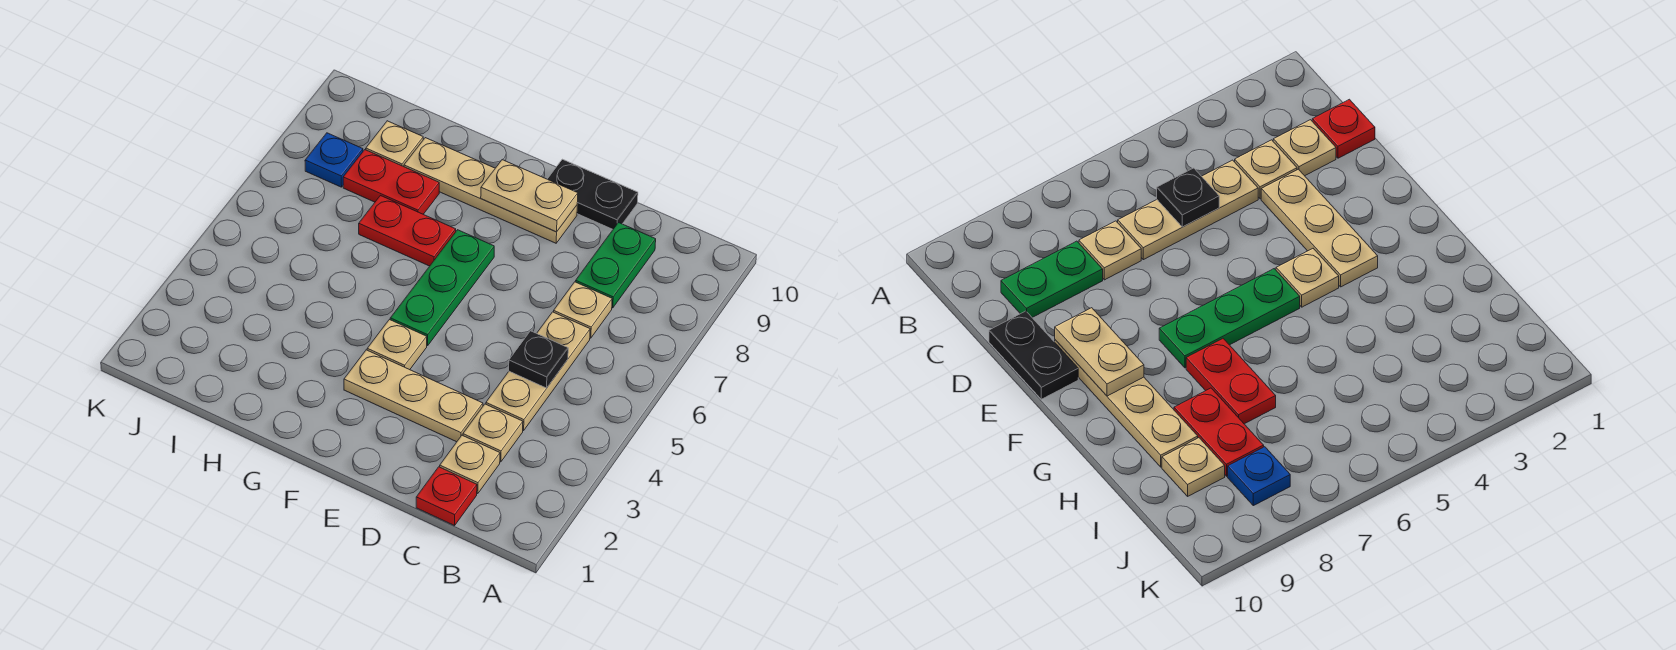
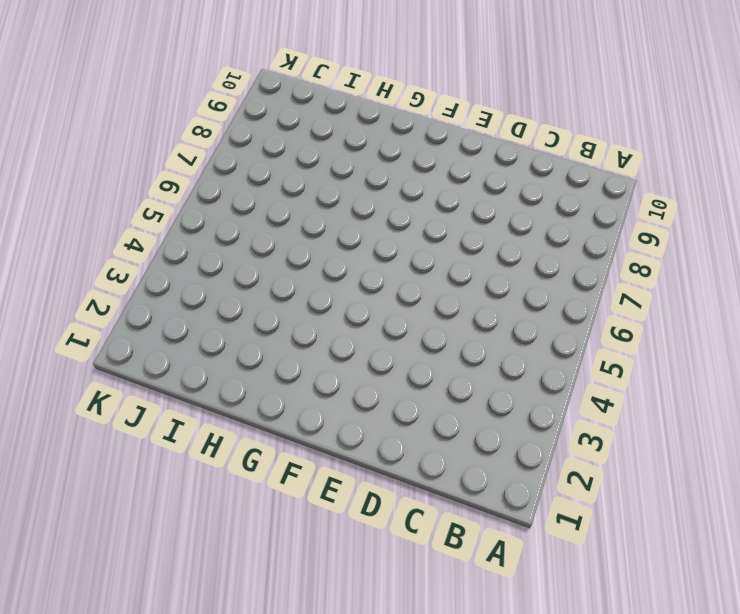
none -> red plate C1 level 1
none -> tan plate C2 level 1
none -> tan plate C3 level 1

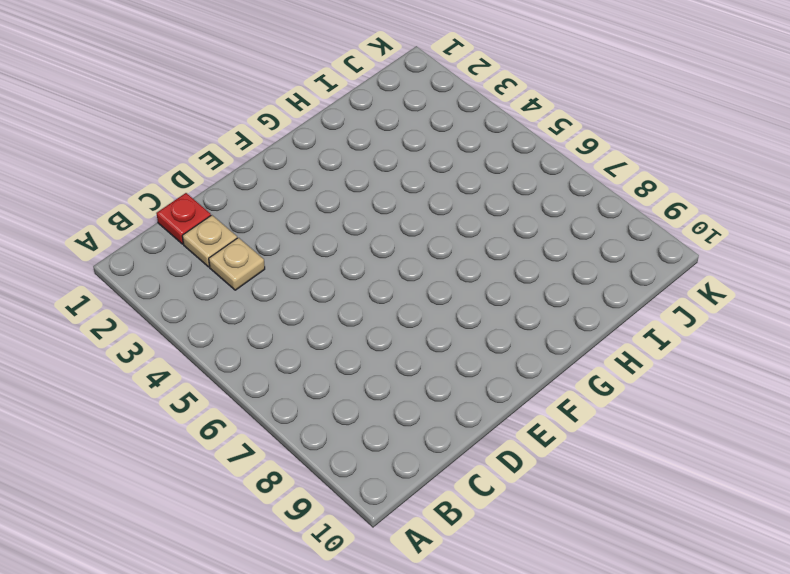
none -> tan plate C4:C6 level 1
none -> tan plate C7 level 1
none -> green plate C8:C9 level 1

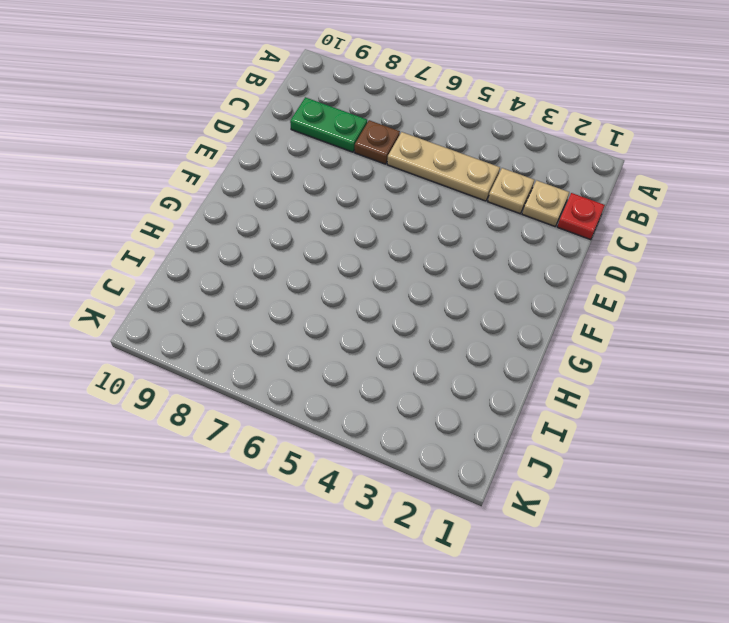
brown plate C7 level 1 -> tan plate C7 level 1
none -> tan plate D3:F3 level 1
none -> black plate D10:E10 level 1
none -> tan plate E9:H9 level 1

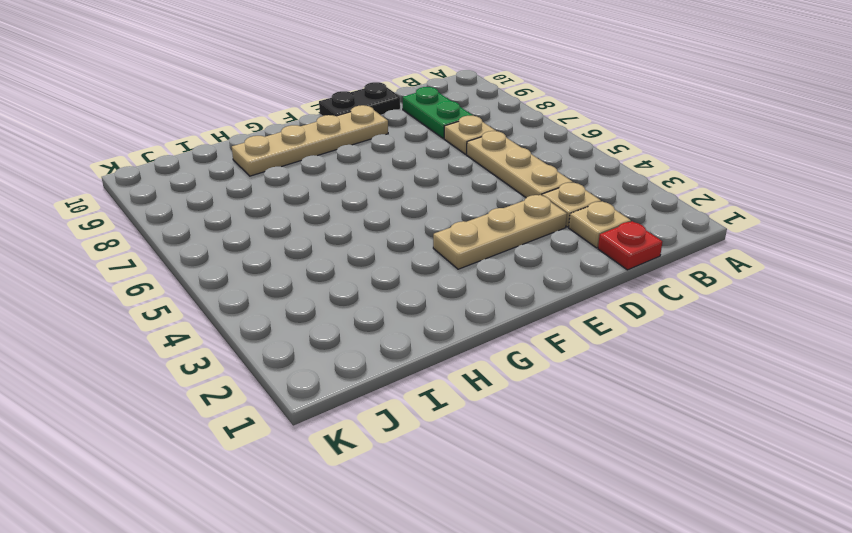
none -> tan plate F4 level 1
none -> green plate F5:F7 level 1
none -> red plate G7:H7 level 1

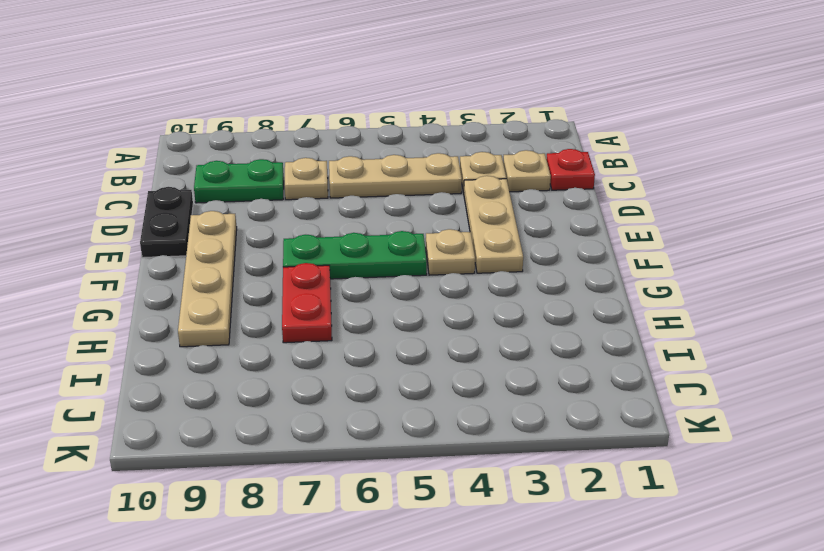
none -> red plate H8:I8 level 1
none -> tan plate I9 level 1
none -> blue plate J8 level 1

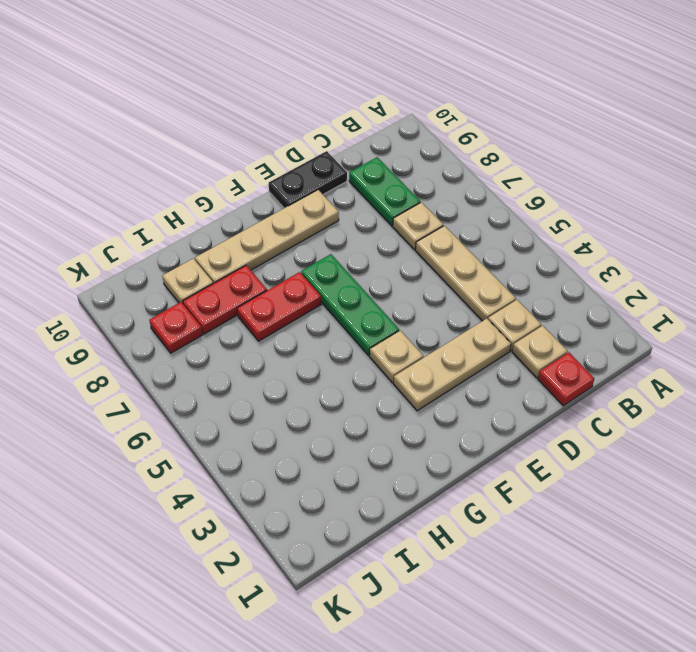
red plate J8 level 1 -> blue plate J8 level 1
none -> black plate C5 level 2
none -> tan plate E9:F9 level 2

